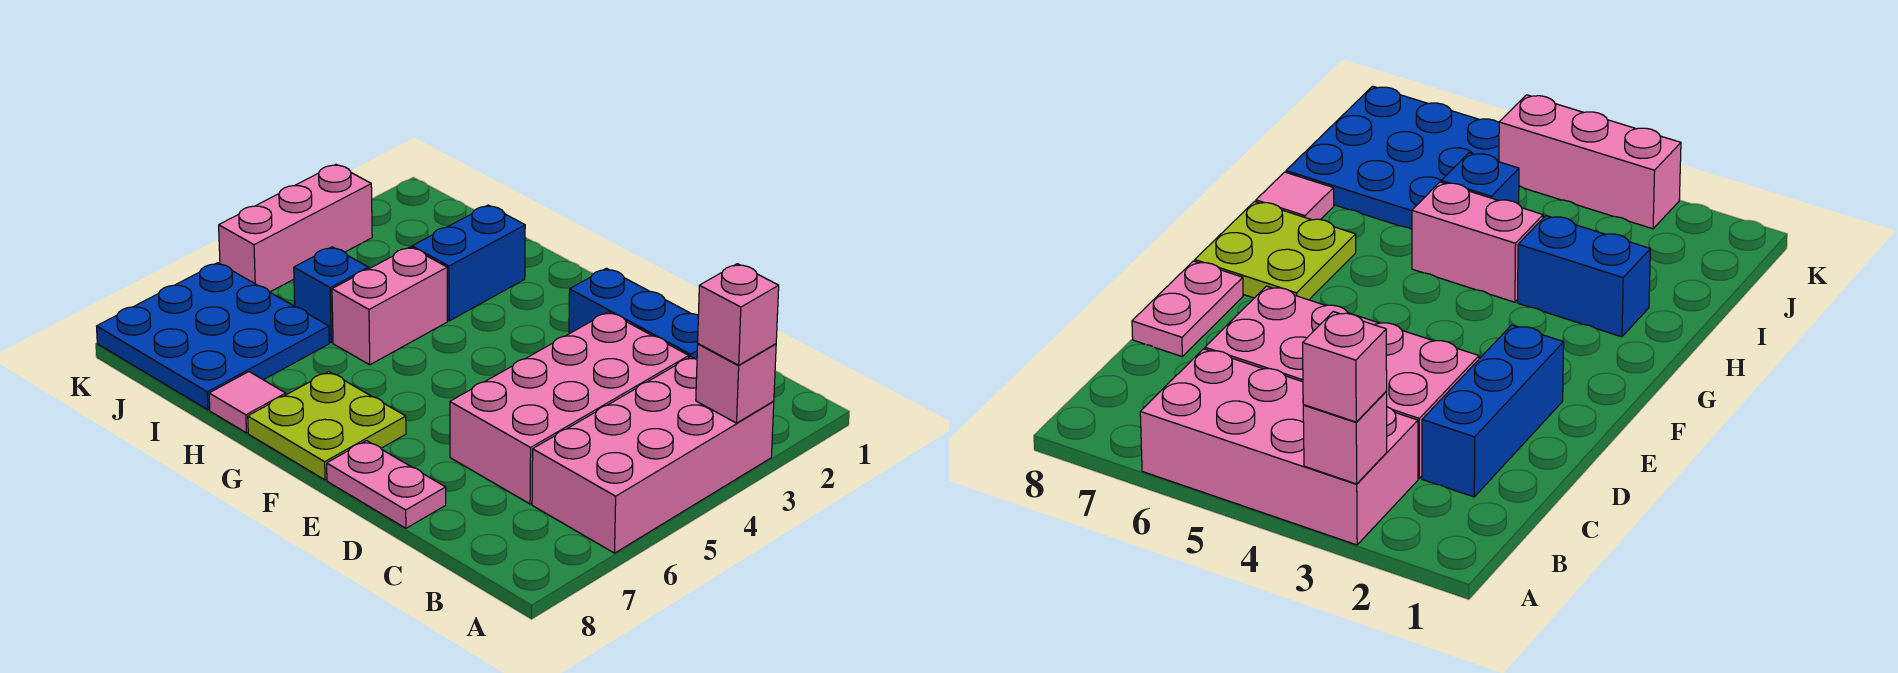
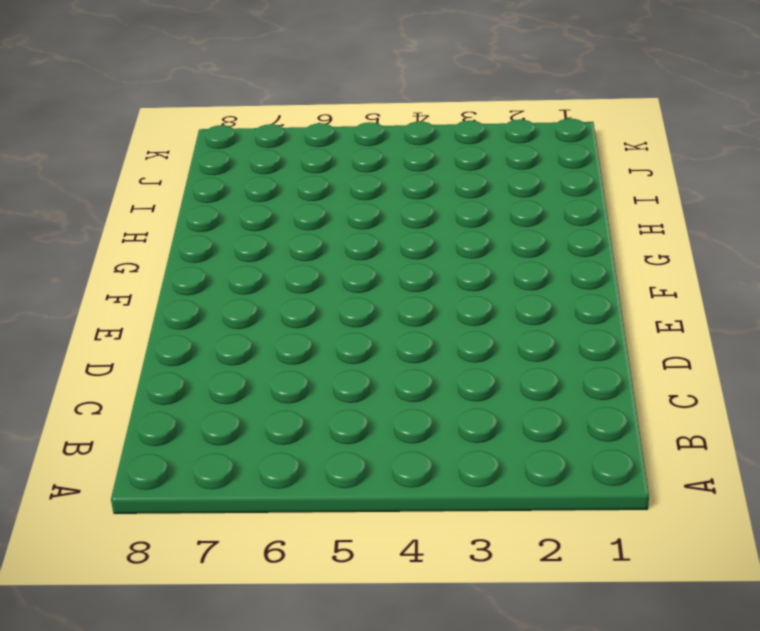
none -> pink brick A3:B6 level 1
none -> blue brick C2:E2 level 1
none -> pink brick C3:D6 level 1

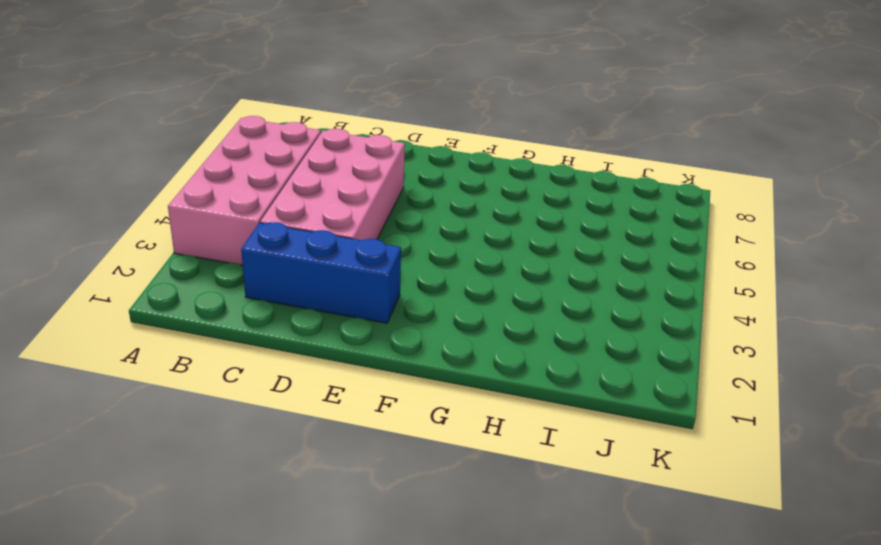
none -> pink plate D8:E8 level 1
none -> lime plate F7:G8 level 1
none -> blue brick H2:H3 level 1

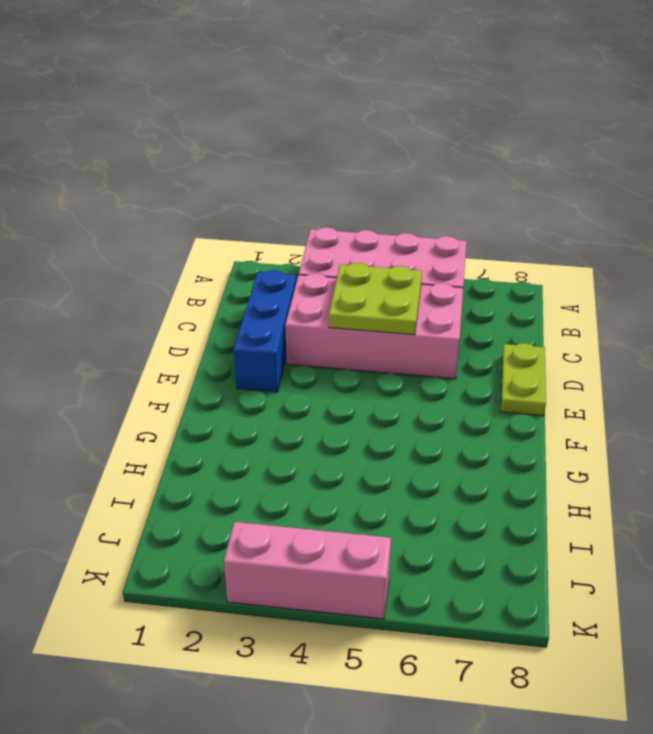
lime plate C4:D5 level 2 -> lime plate F7:G8 level 1
lime plate D8:E8 level 1 -> pink plate D8:E8 level 1
none -> blue brick H2:H3 level 1
none -> pink brick H4:H5 level 1
none -> pink tile H8 level 1

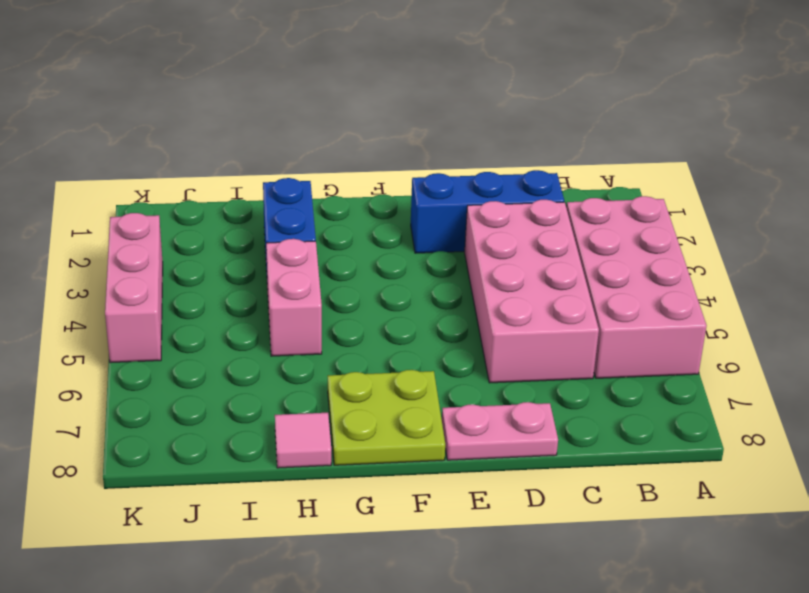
none -> blue brick I5 level 1
none -> blue plate I6:K8 level 1
none -> pink brick A3 level 2

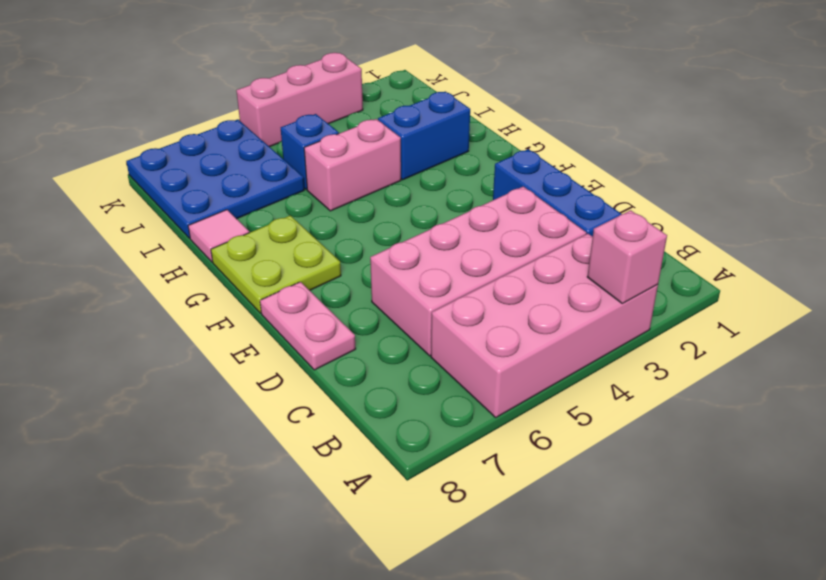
none -> pink brick A3 level 3

